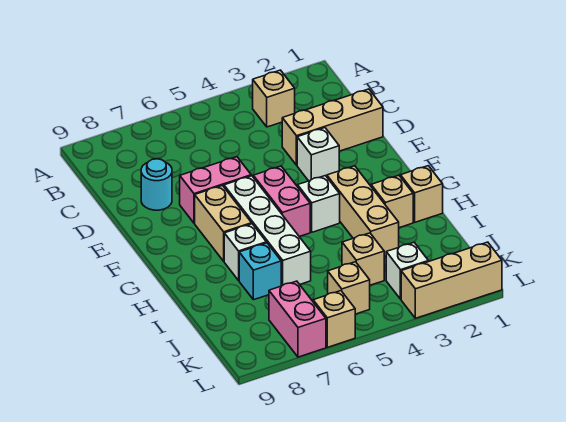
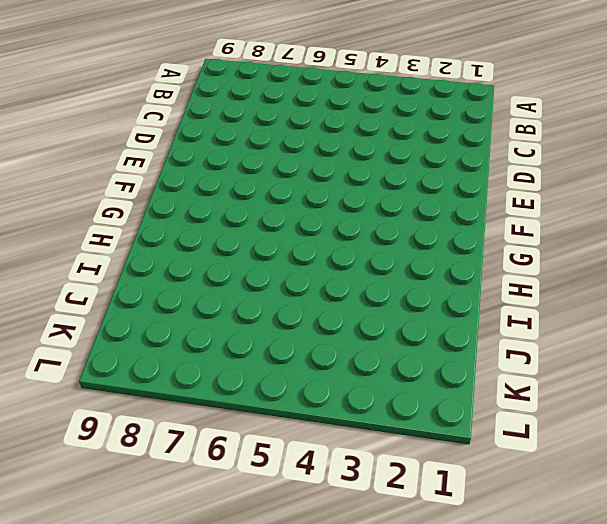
none -> tan brick B3 level 1
none -> tan brick D1:D3 level 1
none -> cyan round brick D8 level 1

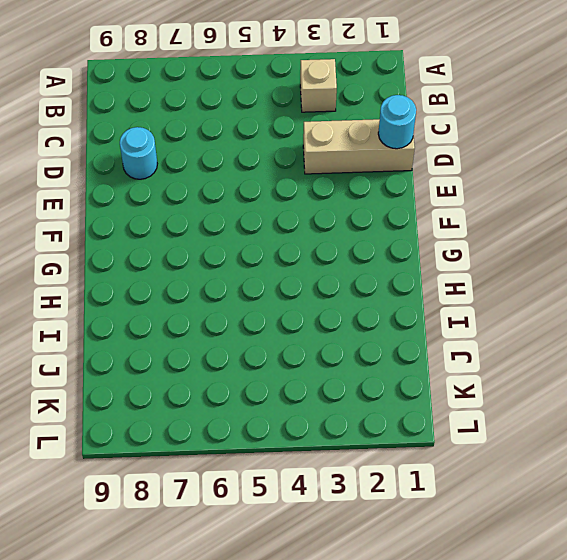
cyan round brick D1 level 2 -> none
none -> white brick E3 level 1
none -> pink brick E6:E7 level 1
none -> pink brick F5:G5 level 1

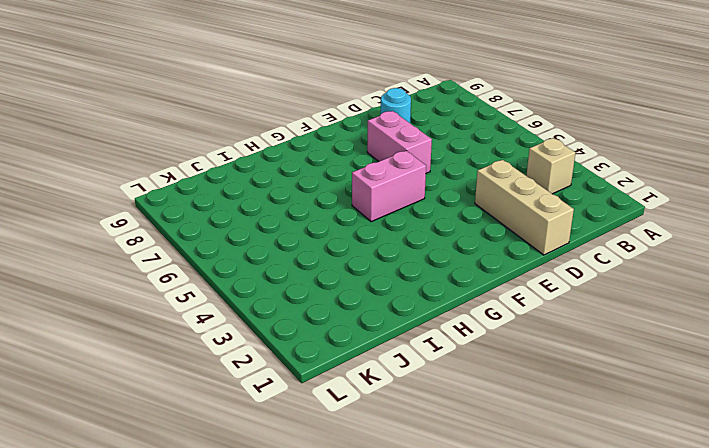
none -> white brick E3 level 1
none -> white brick F6:I6 level 1
none -> tan brick F7:G7 level 1

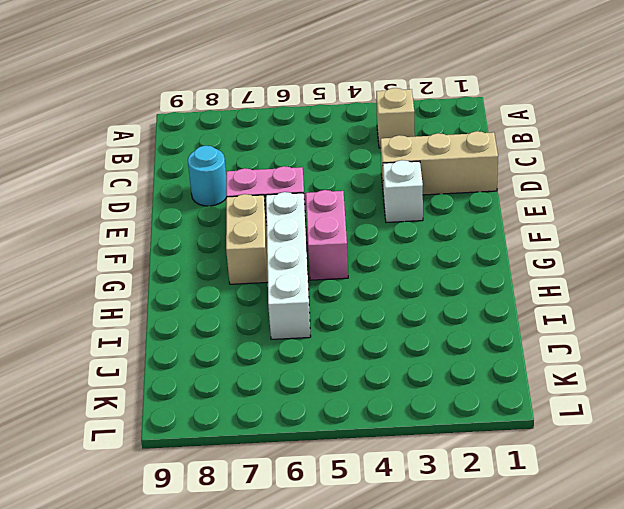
none -> tan brick G3:I3 level 1
none -> white brick G4 level 1
none -> tan brick H1 level 1

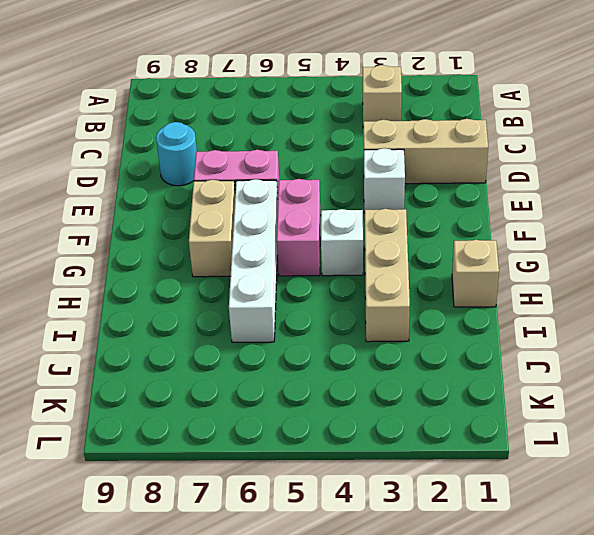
none -> tan brick H2 level 1
none -> white brick H7 level 1
none -> cyan brick I7 level 1

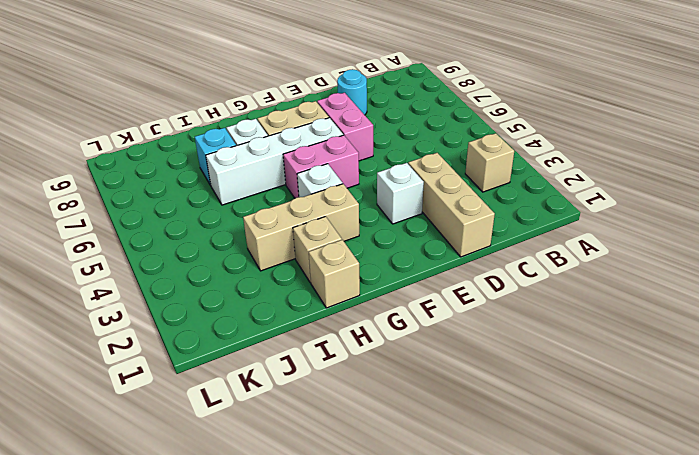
none -> tan brick J4 level 1
none -> white brick K3 level 1
none -> tan brick K5 level 1

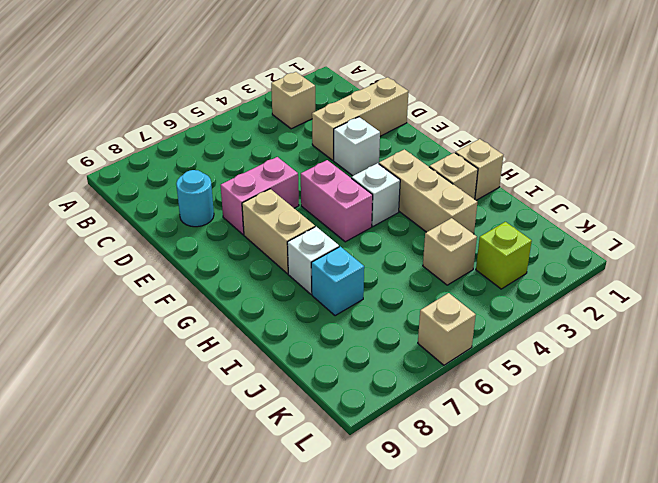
lime brick K3 level 1 -> white brick K3 level 1
none -> white brick F6:I6 level 1
none -> tan brick K5 level 1
none -> pink brick K7:L7 level 1

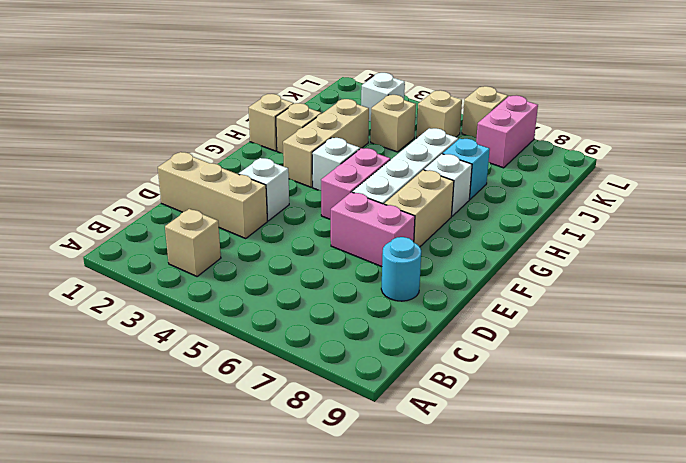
none -> tan brick L1:L3 level 1

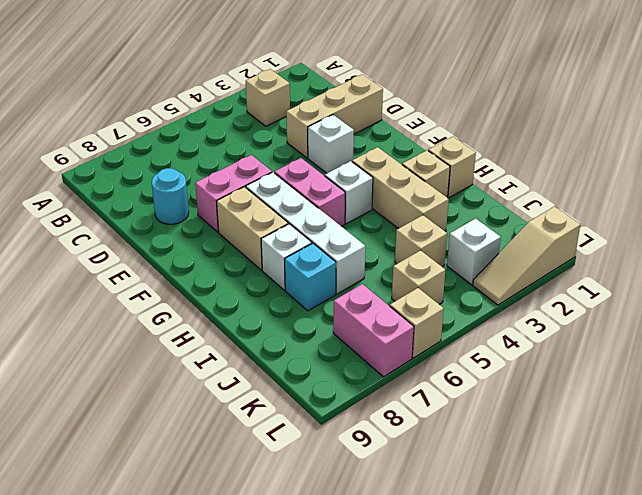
tan slope L1:L3 level 1 top 1 -> tan brick L1:L3 level 1

